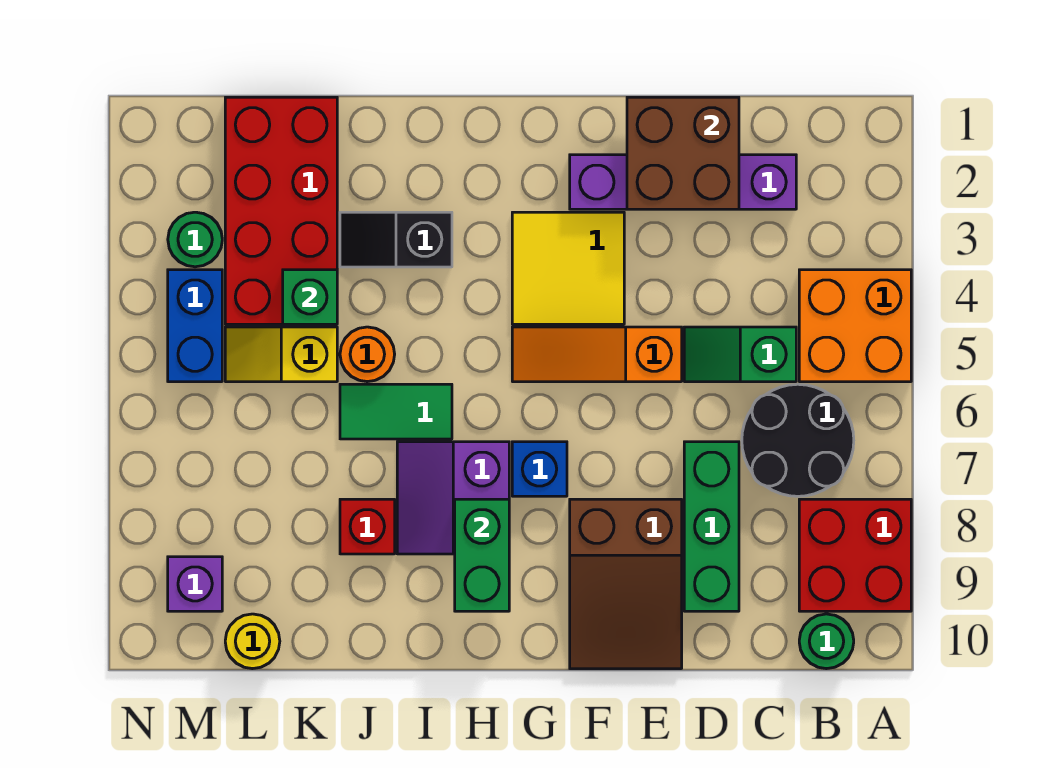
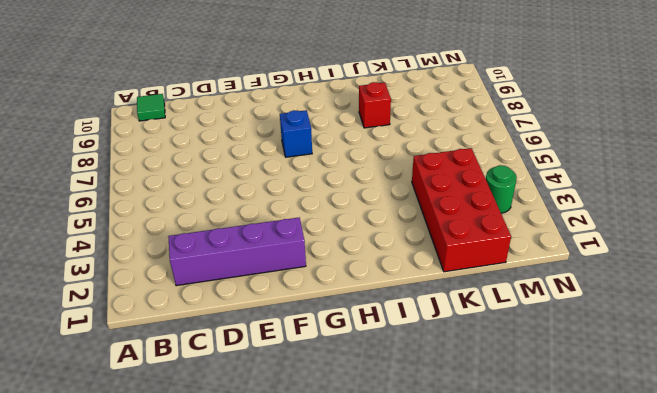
green tile B10 level 1 -> green round brick B10 level 1
none -> orange brick A4:B5 level 1
none -> red brick A8:B9 level 1
none -> black round brick B6:C7 level 1

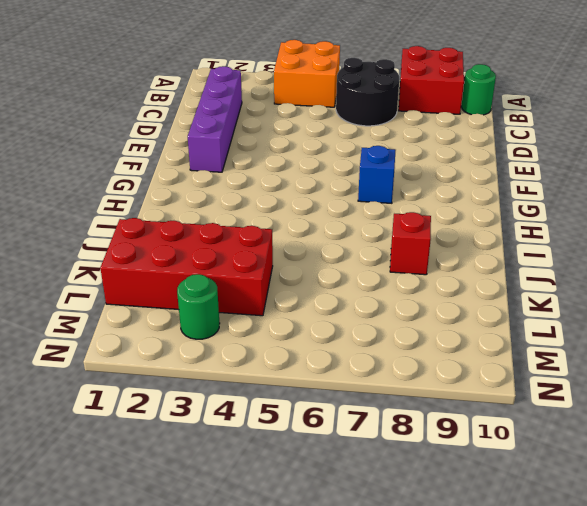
none -> green slope C5:D5 level 1 top C
none -> green brick D7:D9 level 1
none -> orange slope E5:G5 level 1 top E

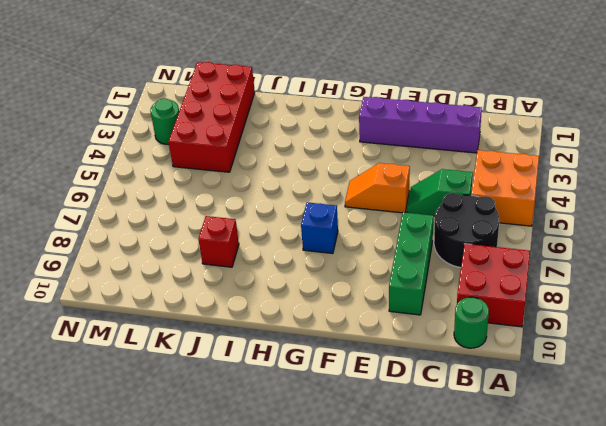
orange slope E5:F5 level 1 top E -> orange slope E5:G5 level 1 top E
none -> brown slope E8:F10 level 1 top 8
none -> yellow tile F3:G4 level 1
none -> purple slope H7:I8 level 1 top H

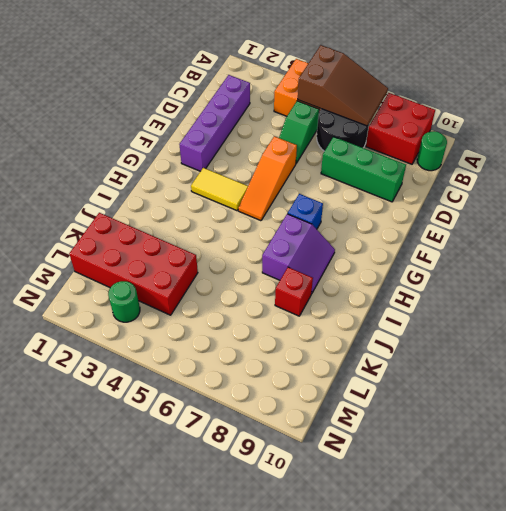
brown slope A5:B7 level 2 top 5 -> brown slope E8:F10 level 1 top 8
yellow tile G3:G4 level 1 -> yellow tile F3:G4 level 1
purple slope H7:I8 level 1 top 7 -> purple slope H7:I8 level 1 top H
none -> black slope I3:J3 level 1 top I
none -> green tile I6:J6 level 1
none -> orange round brick J5 level 1

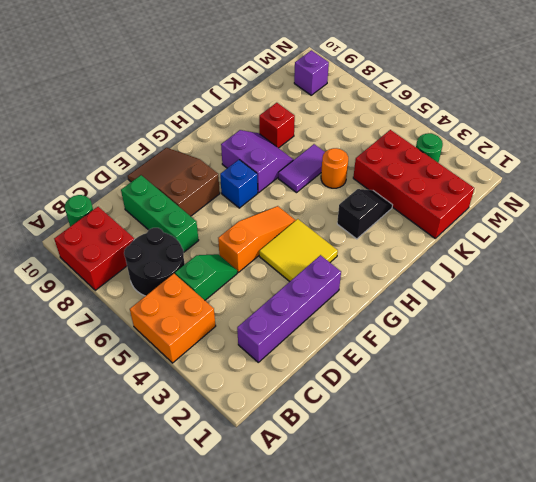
purple tile I6:J6 level 1 -> green tile I6:J6 level 1
none -> yellow slope K5:L5 level 1 top K
none -> yellow round brick L10 level 1
none -> blue brick M4:M5 level 1

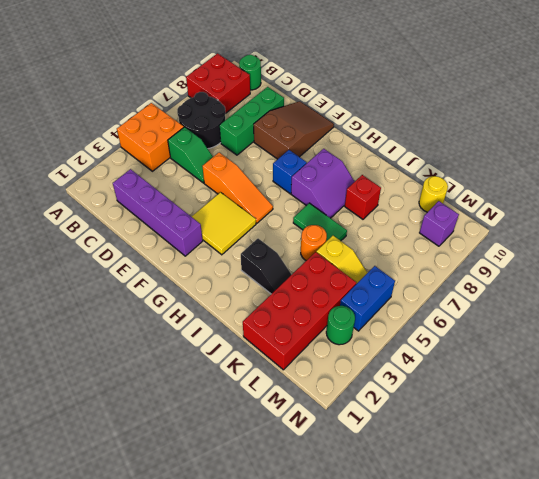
none -> brown brick D1:E2 level 2
none -> green brick H8:H9 level 2
none -> green brick K4 level 2

